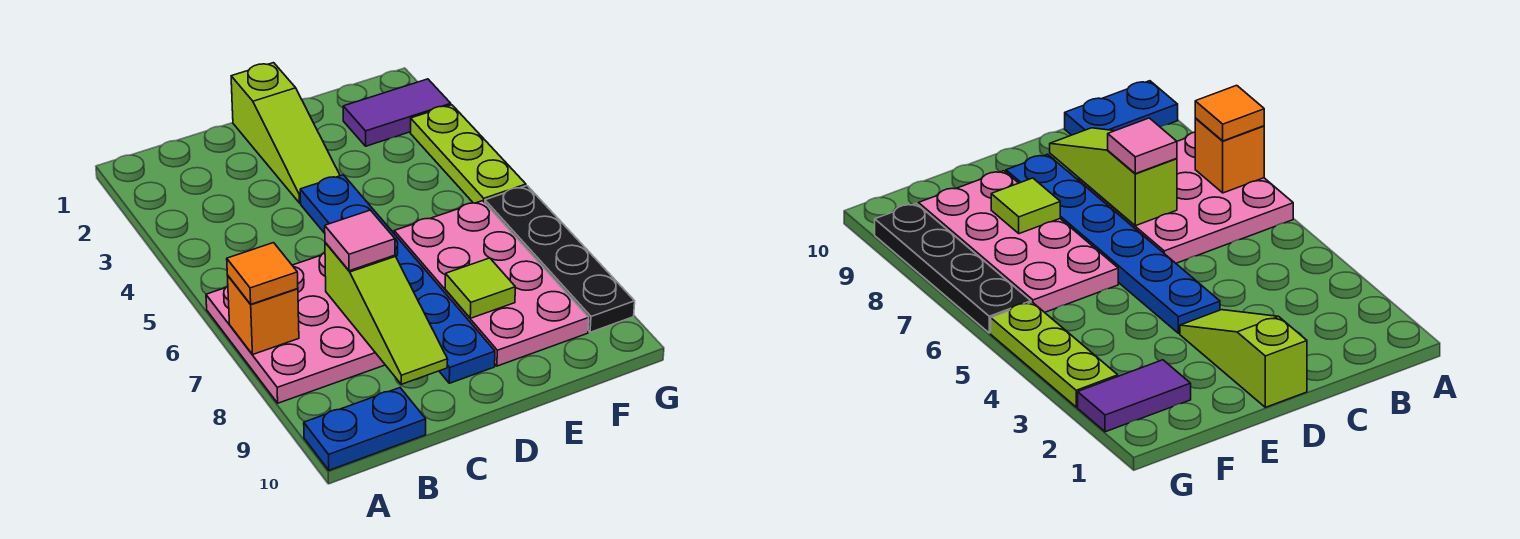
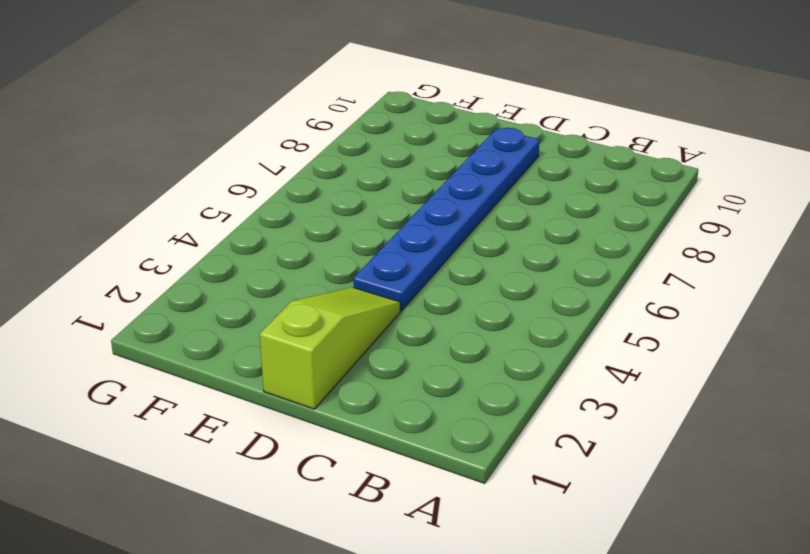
none -> pink plate A6:C8 level 1
none -> blue plate A10:B10 level 1
none -> pink plate E6:F9 level 1

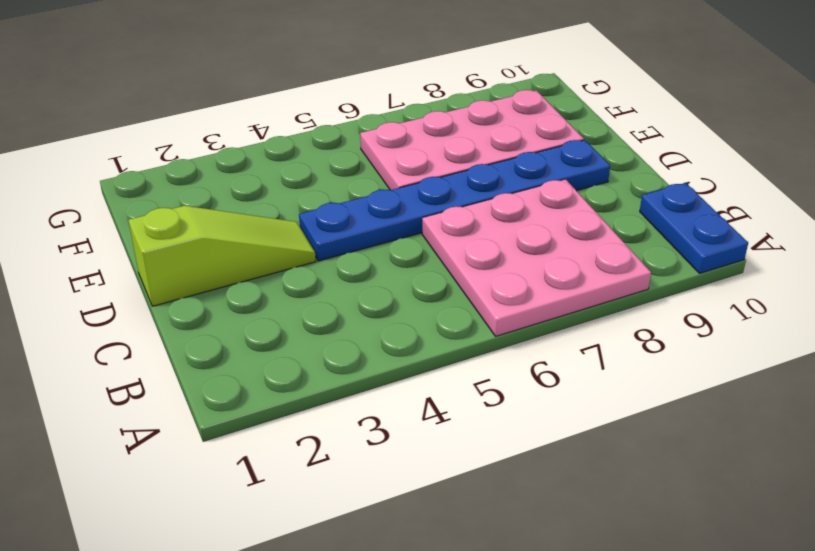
none -> purple tile F2:G2 level 1
none -> lime plate G3:G5 level 1
none -> black plate G6:G9 level 1

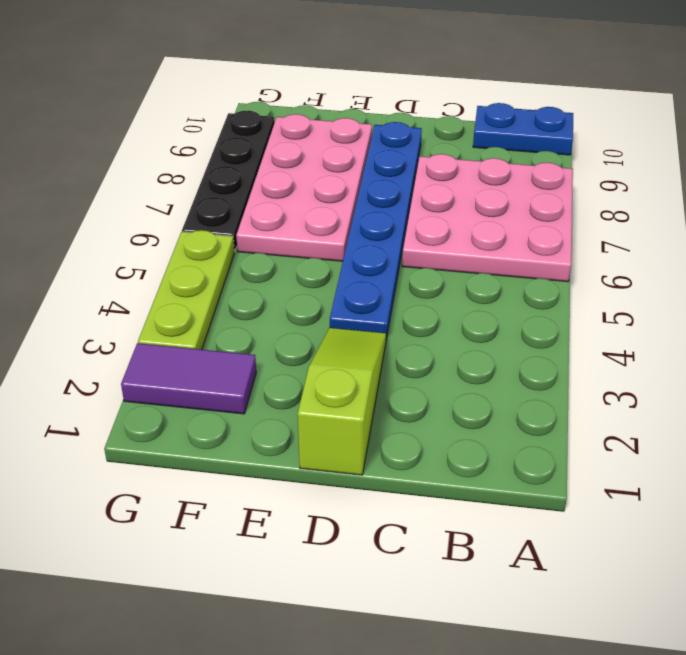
none -> orange brick A7 level 2
none -> lime slope C7:C9 level 2 top 7
none -> lime tile E8 level 2

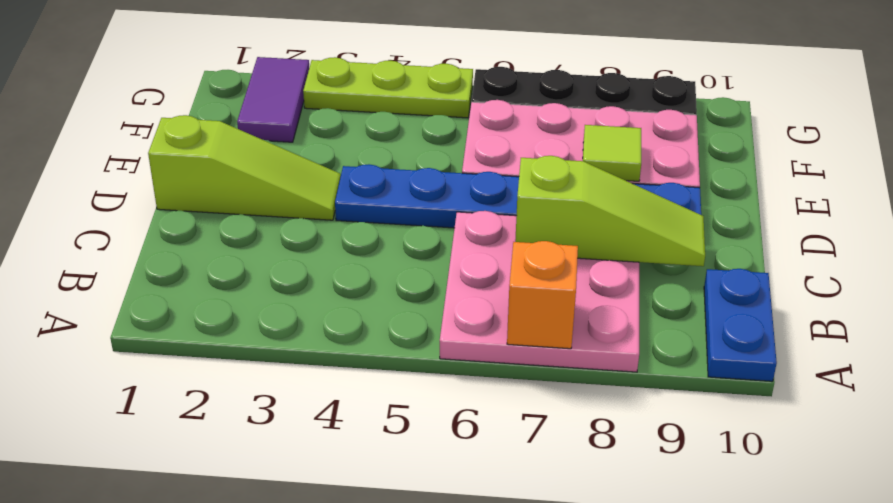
none -> orange tile A7 level 3
none -> pink tile C7 level 3

